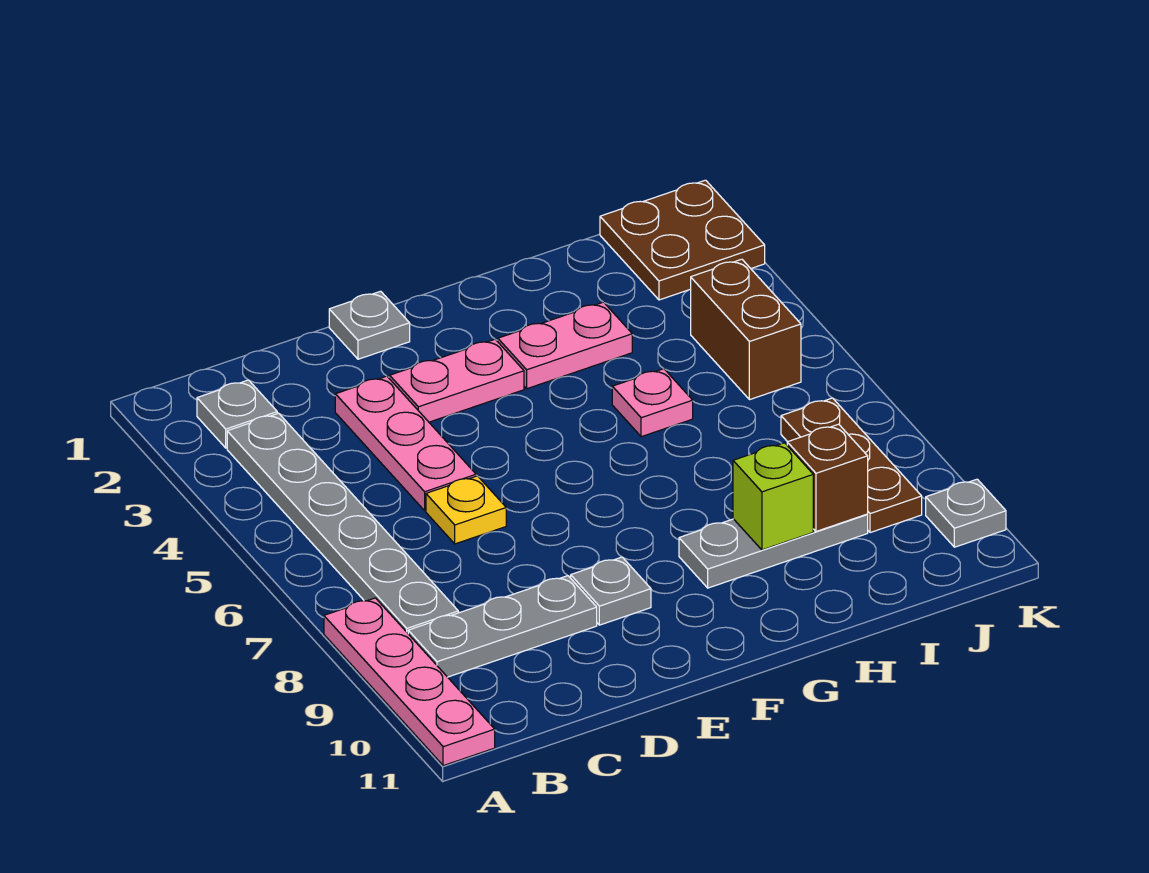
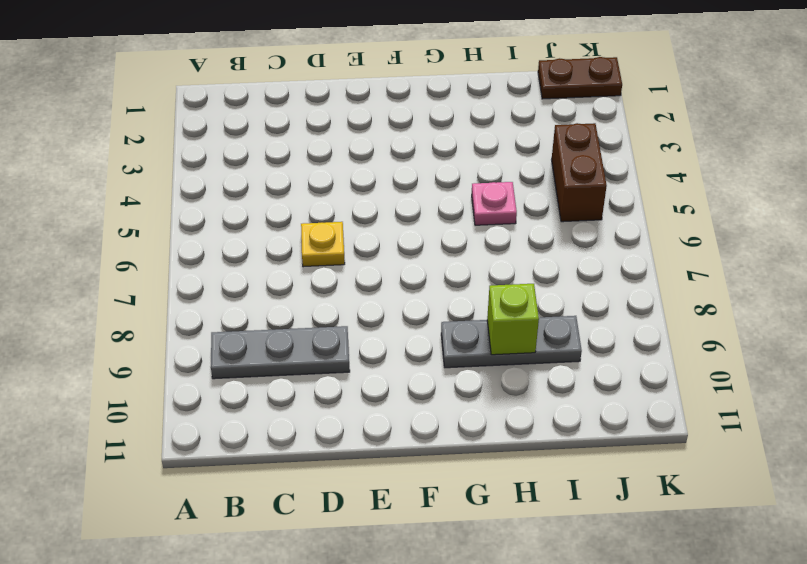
brown plate J1:K1 level 1 -> brown plate J1:K2 level 1
none -> pink plate A8:A11 level 1
none -> grey plate B2 level 1
none -> grey plate B3:B8 level 1

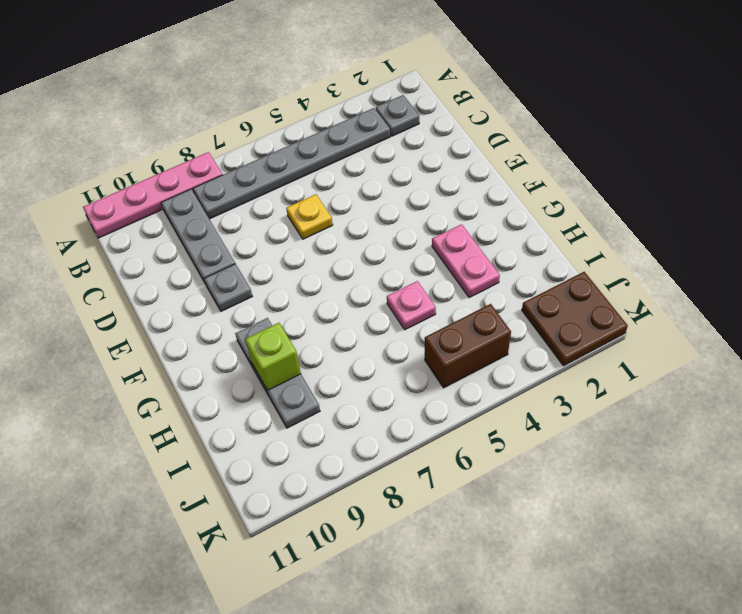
none -> pink plate D3:D5 level 1
none -> grey plate E1 level 1
none -> pink plate E3:F3 level 1

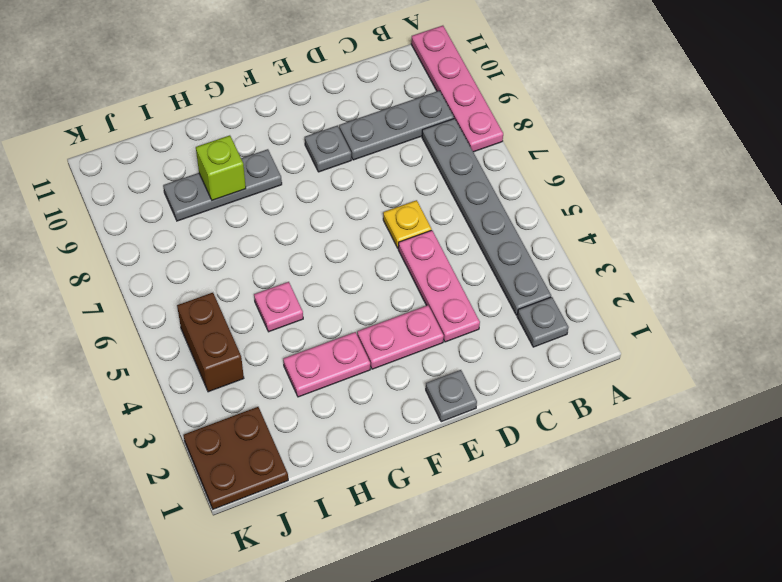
none -> brown plate J7:J9 level 1
none -> grey plate K10 level 1
none -> brown brick I9 level 2

